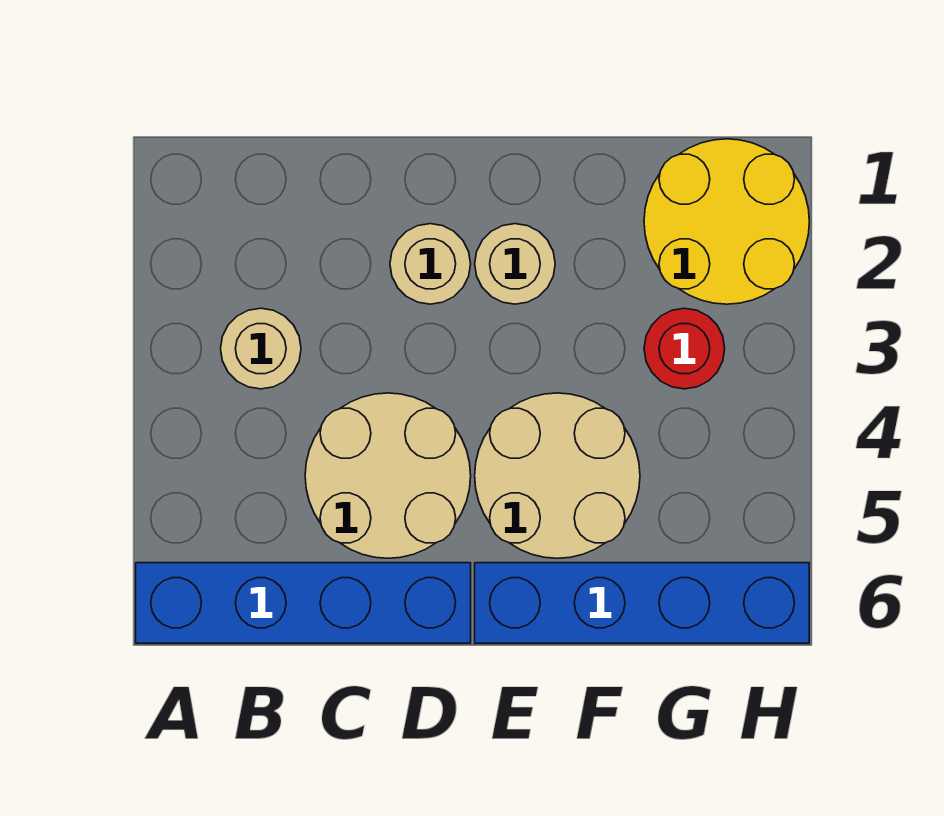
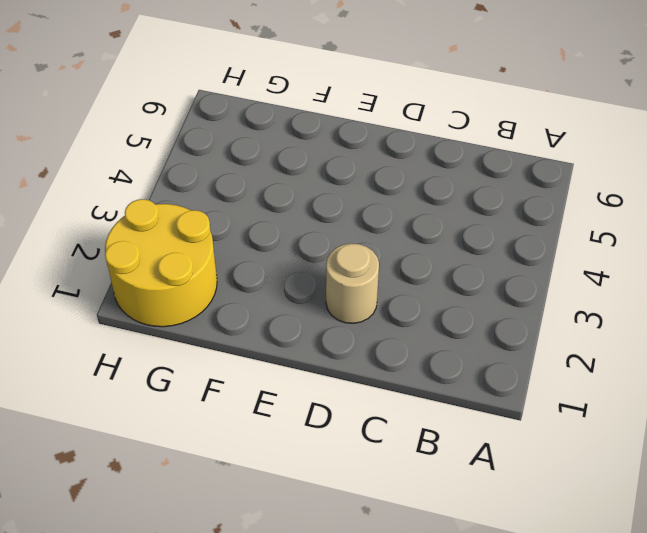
none -> blue brick A6:D6 level 1
none -> tan round brick B3 level 1

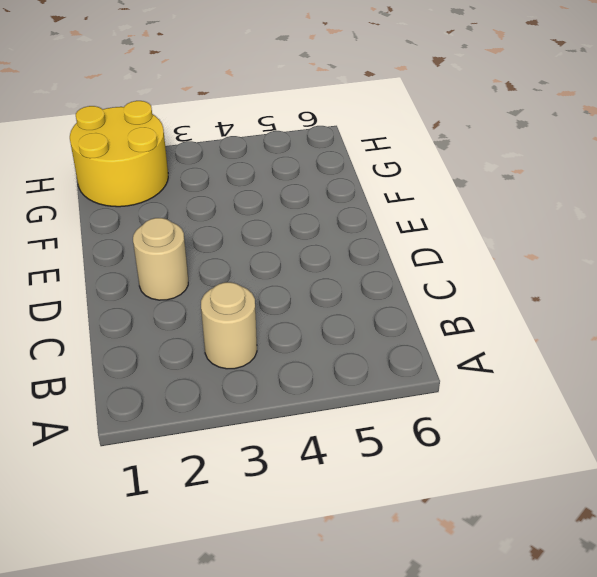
none -> blue brick A6:D6 level 1
none -> tan round brick C4:D5 level 1

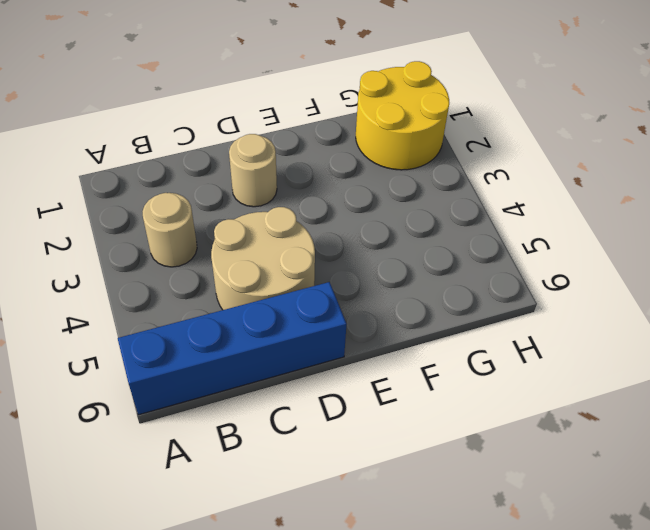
none -> tan round brick E2 level 1
none -> tan round brick E4:F5 level 1

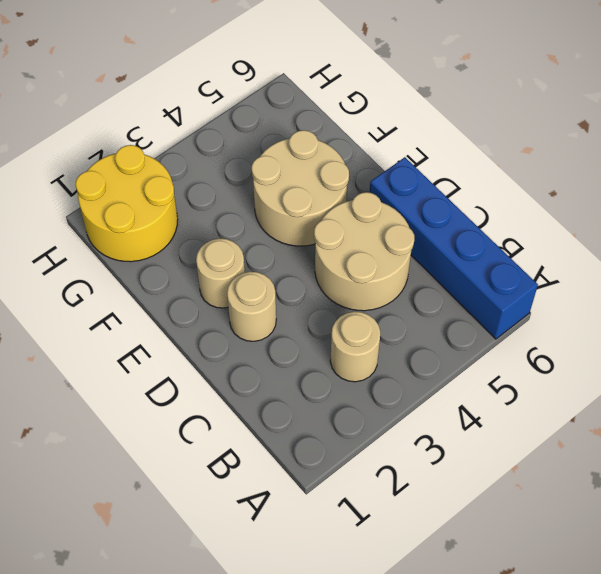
none -> blue brick E6:H6 level 1
none -> red round brick G3 level 1

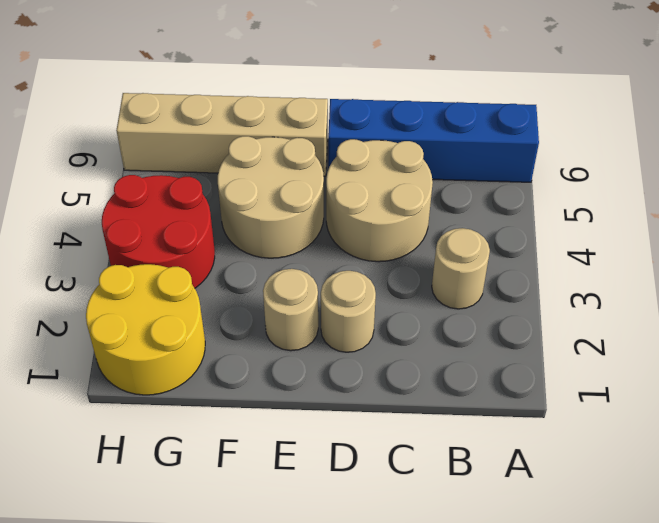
tan brick E6:H6 level 1 -> blue brick E6:H6 level 1
red round brick G3:H4 level 1 -> red round brick G3 level 1

